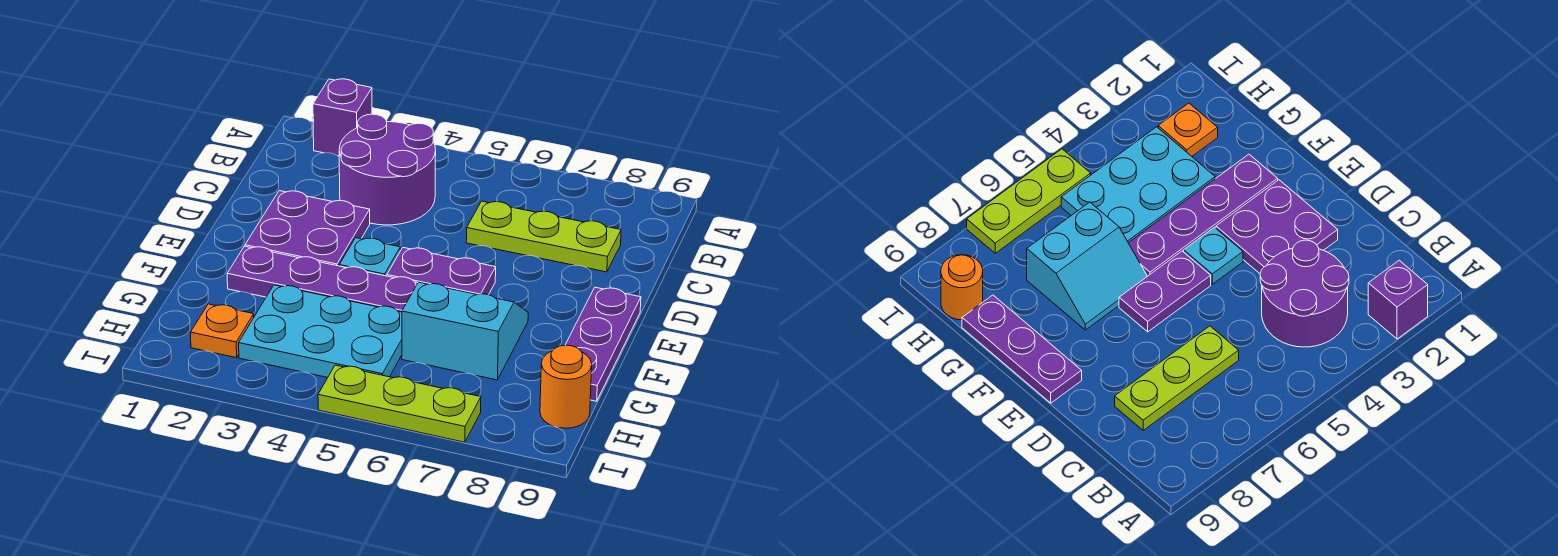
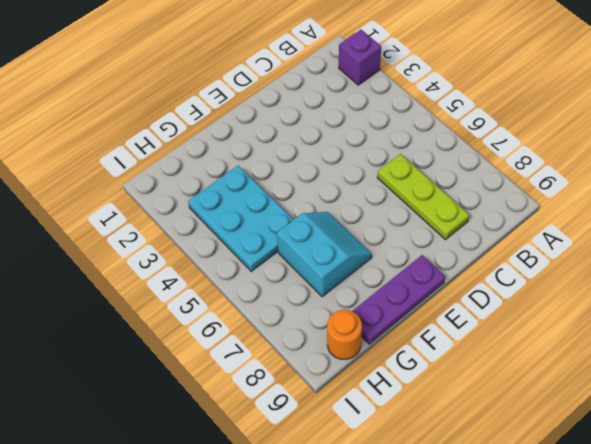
none -> purple round brick B3:C4 level 1
none -> purple plate D2:E3 level 1
none -> cyan plate E4 level 1

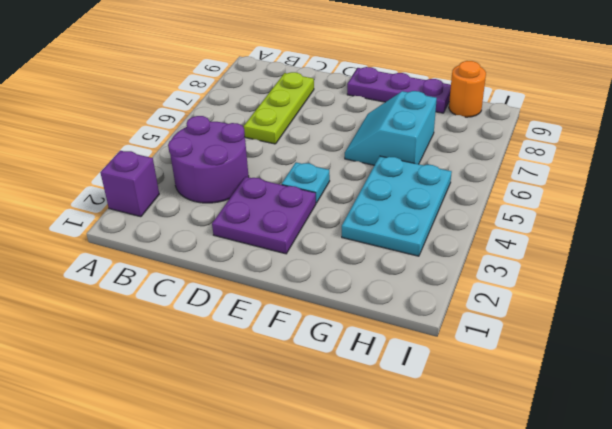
none -> purple plate E5:E6 level 1
none -> purple plate F2:F5 level 1
none -> orange plate H2 level 1

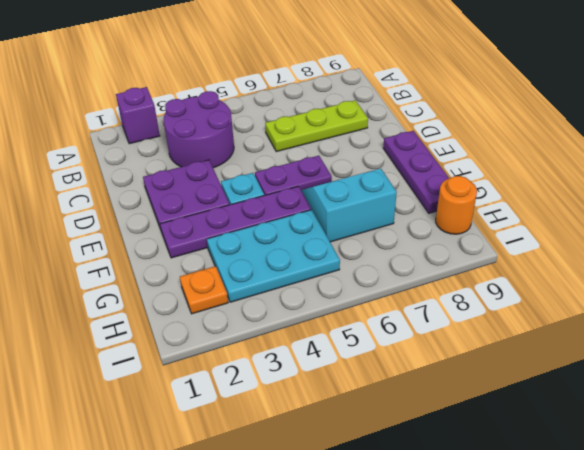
none -> lime plate I5:I7 level 1

